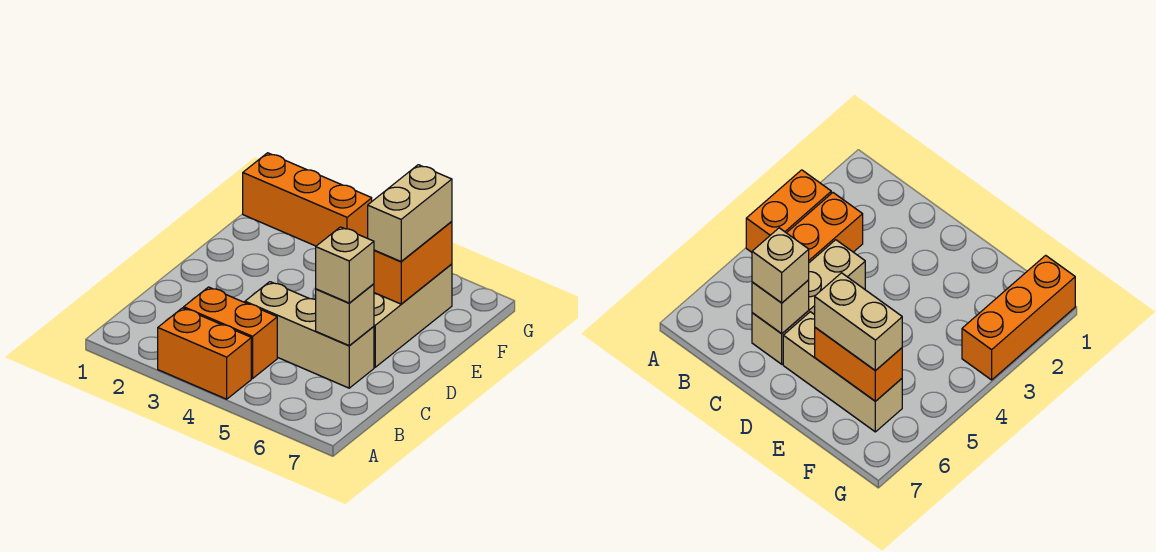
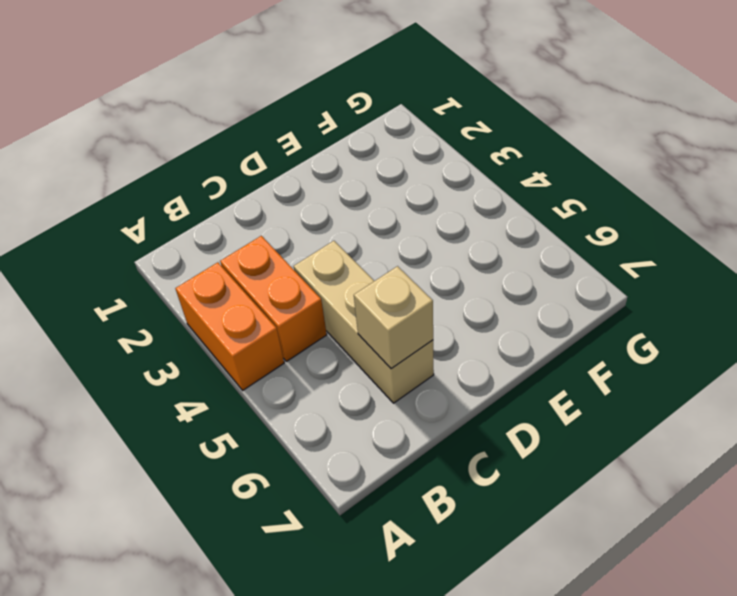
none -> tan brick D6:F6 level 1
none -> orange brick G1:G3 level 1

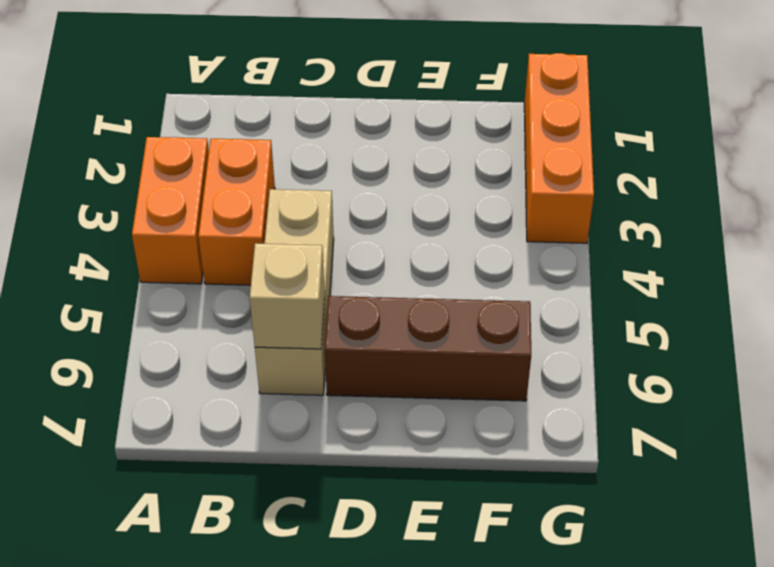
brown brick D6:F6 level 1 -> tan brick D6:F6 level 1
none -> orange brick E6:F6 level 2
none -> tan brick C6 level 3

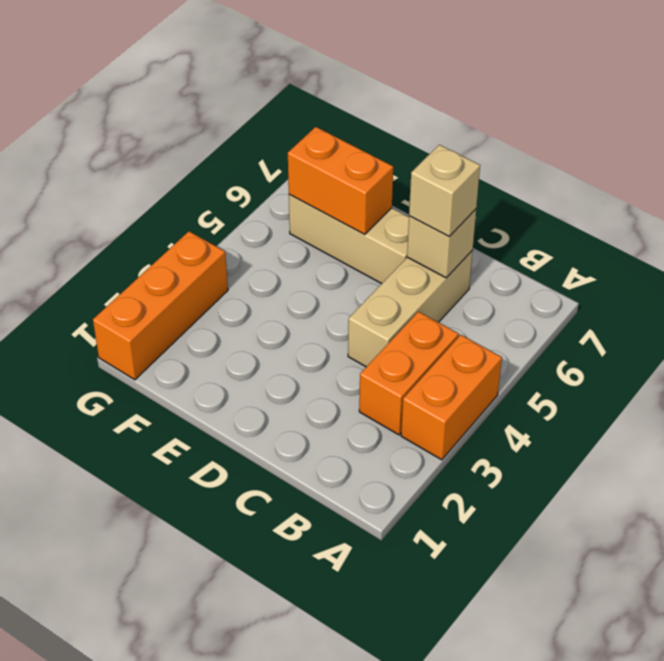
none -> tan brick E6:F6 level 3

